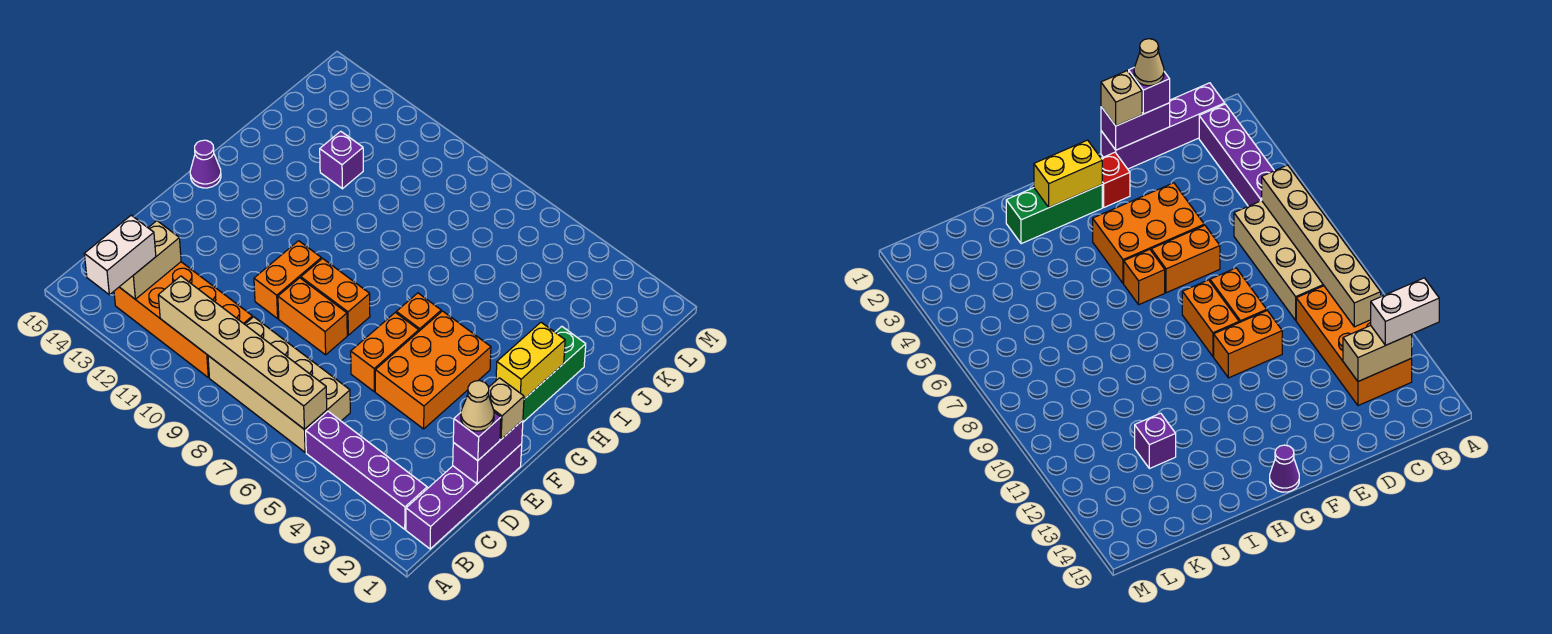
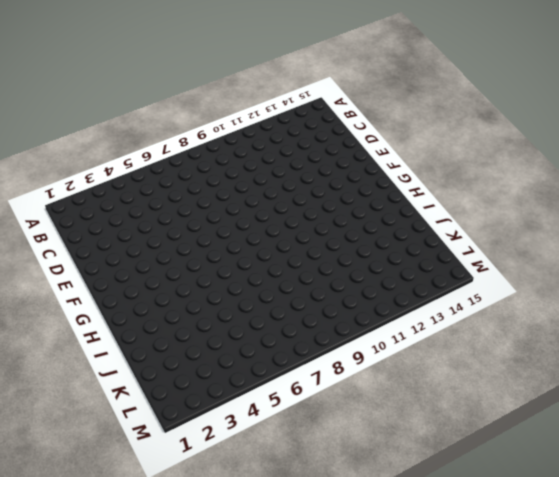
none -> purple brick B1:E1 level 1
none -> purple brick B2:B5 level 1
none -> tan brick B6:C9 level 1

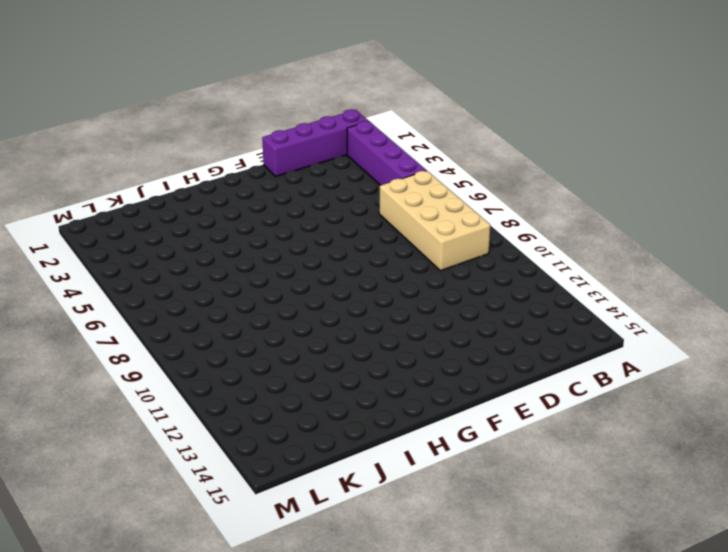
none -> orange brick B10:C13 level 1
none -> orange brick E4:G5 level 1
none -> orange brick E6:F6 level 1

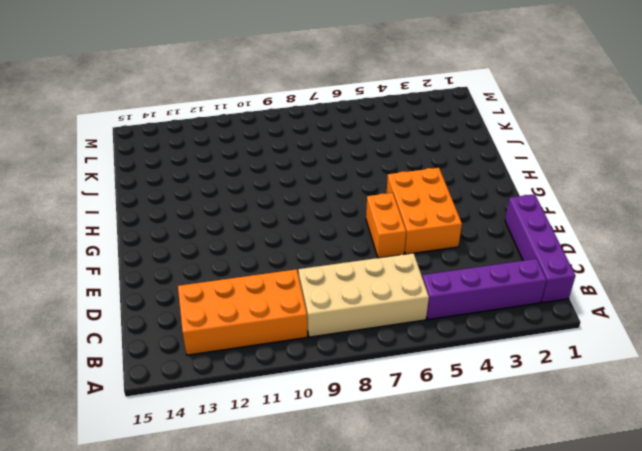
none -> orange brick E8:E9 level 1
none -> orange brick E10:F10 level 1
none -> red brick F2 level 1

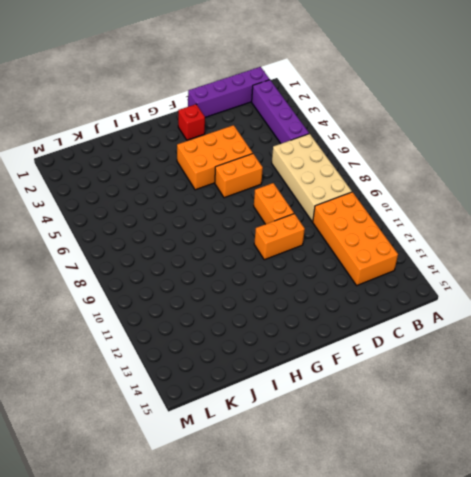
none -> orange brick F8:F9 level 1
none -> green brick G2:I2 level 1
none -> orange brick G6 level 1

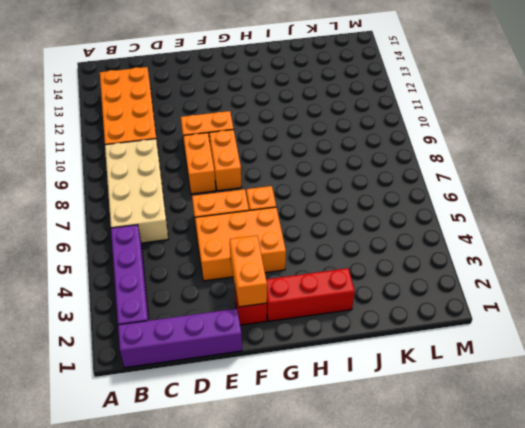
orange brick F2:F3 level 2 -> none
red brick G2:I2 level 1 -> green brick G2:I2 level 1
none -> purple cone G15 level 1
none -> purple brick J12 level 1
none -> tan brick B6:B11 level 2

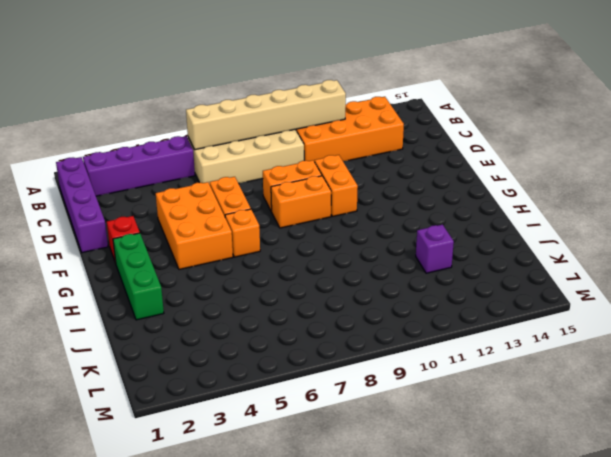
none -> purple cone G15 level 1
none -> tan brick B13:C13 level 2
none -> purple brick D1:E1 level 2

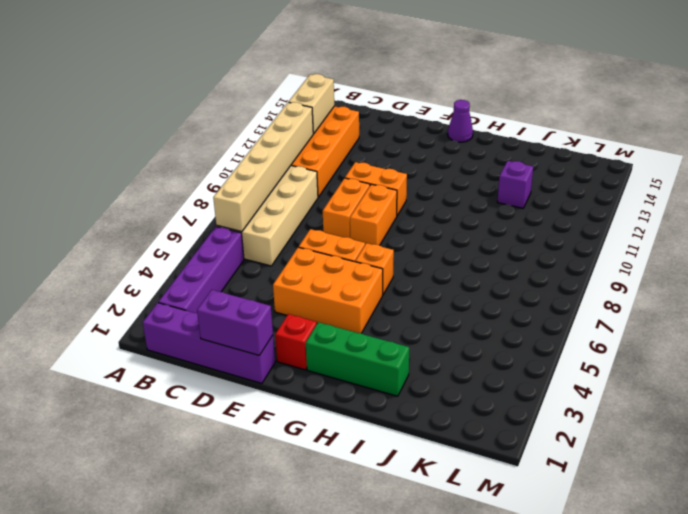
tan brick B12:B13 level 2 -> tan brick B13:C13 level 2
none -> yellow brick G2:H2 level 2
none -> white brick A13:B13 level 3
none -> purple brick D1 level 3

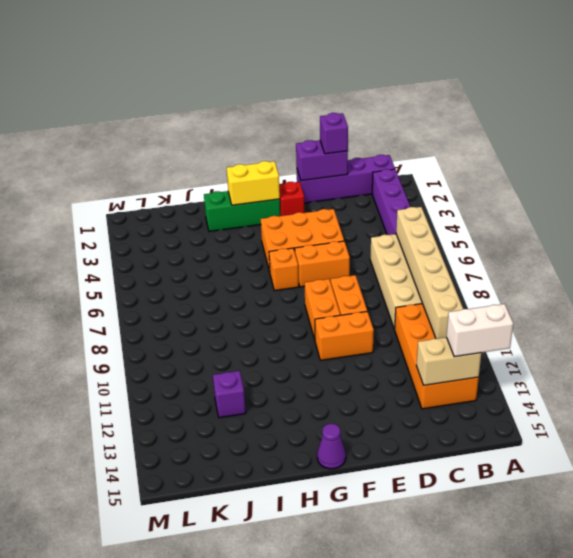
none -> tan brick E1 level 3
none -> tan cone D1 level 4

